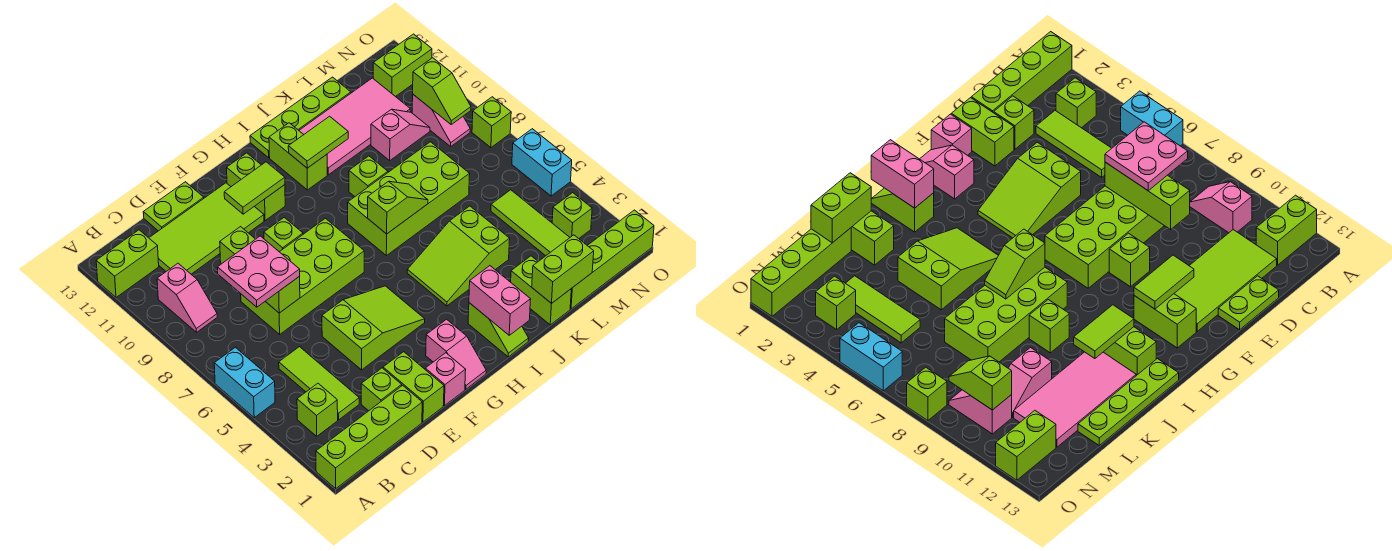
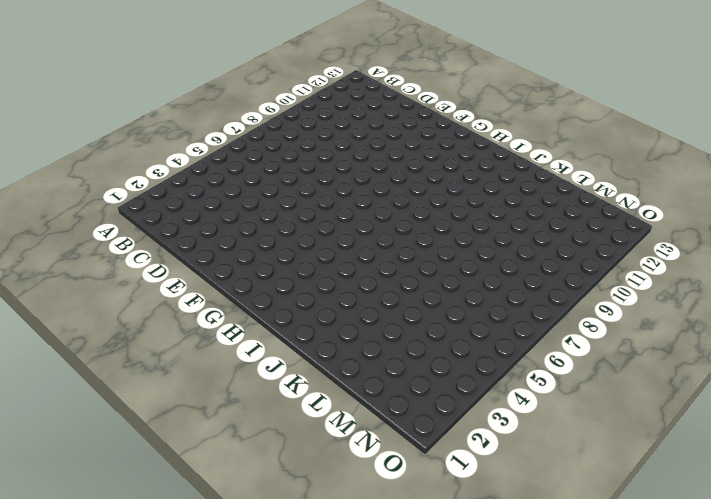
none -> lime brick A1:D1 level 1
none -> cyan brick A5:A6 level 1
none -> lime brick A12:B12 level 1
none -> lime brick B3 level 1

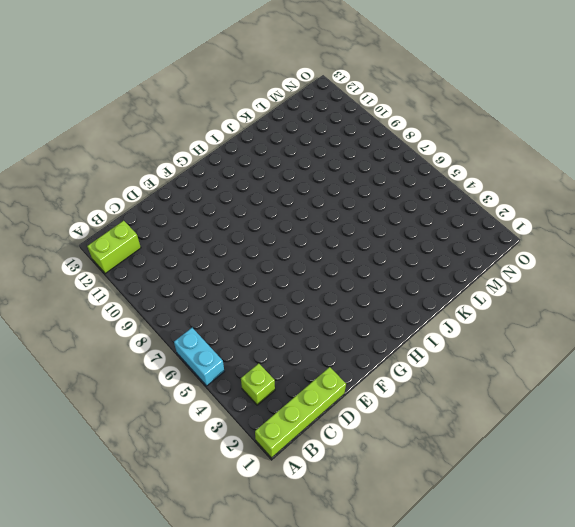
none -> pink slope B9:B10 level 1 top 10
none -> lime tile C3:C5 level 1
none -> lime tile C11:F12 level 1
none -> lime brick D2 level 1

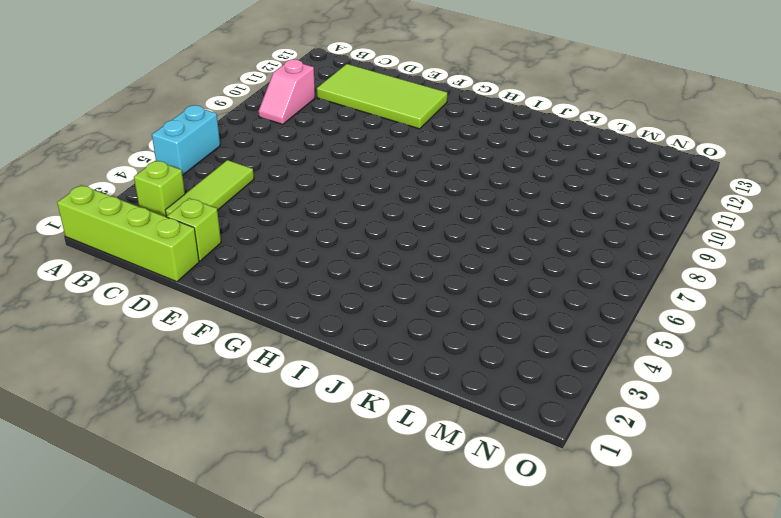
none -> lime brick A12:B12 level 1
none -> lime brick D7:G8 level 1
none -> lime plate D13:E13 level 1
none -> lime brick E1:E2 level 1

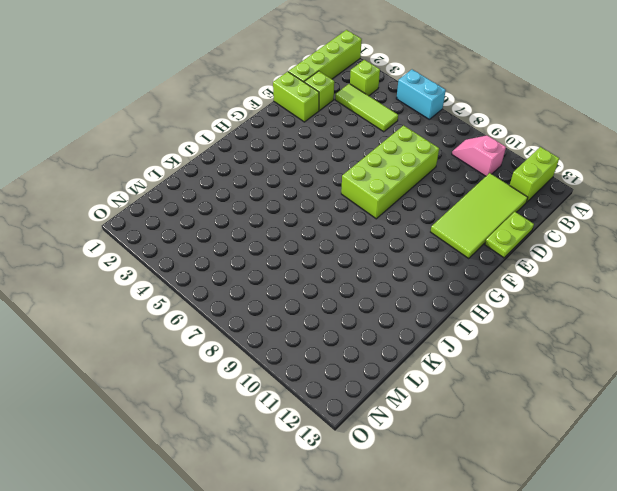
none -> lime slope E4:G5 level 1 top E
none -> pink brick F1 level 1
none -> lime brick F9 level 1
none -> pink slope G1:G2 level 1 top 2

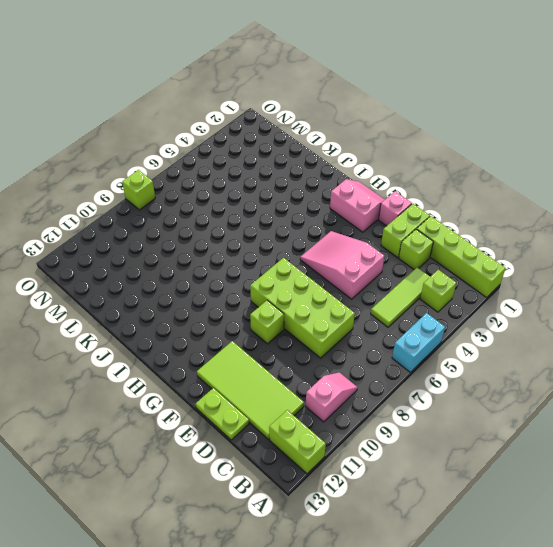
pink slope E4:G5 level 1 top E -> lime slope E4:G5 level 1 top E
pink slope G1:H2 level 1 top 2 -> pink slope G1:G2 level 1 top 2
none -> lime brick G11:G12 level 1
none -> lime slope I1:I2 level 1 top 2
none -> lime slope I4:K5 level 1 top K
none -> lime brick I7:L8 level 1

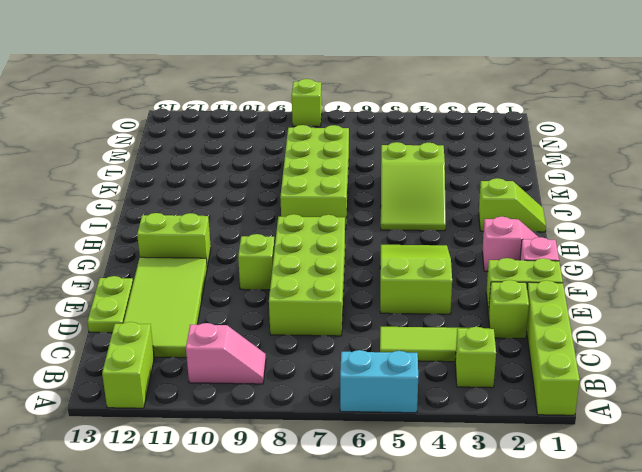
none -> lime brick I11:I12 level 1
none -> lime plate I13:L13 level 1
none -> lime brick J9 level 1
none -> pink tile J11:M12 level 1

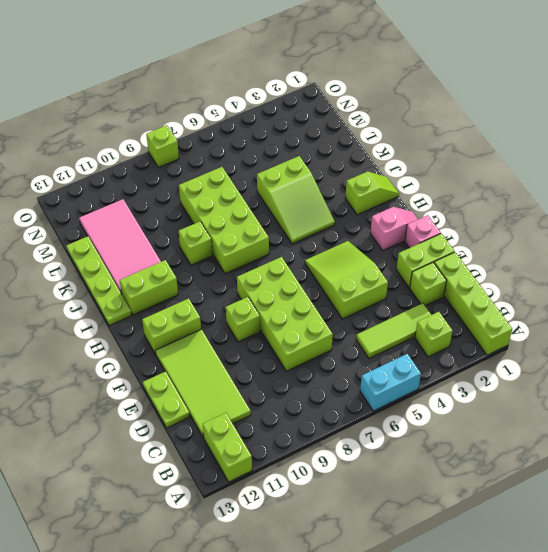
none -> pink slope B9:B10 level 1 top 10
none -> lime brick K1:K2 level 1
none -> lime brick L1:O1 level 1
none -> pink slope L10:M10 level 1 top L

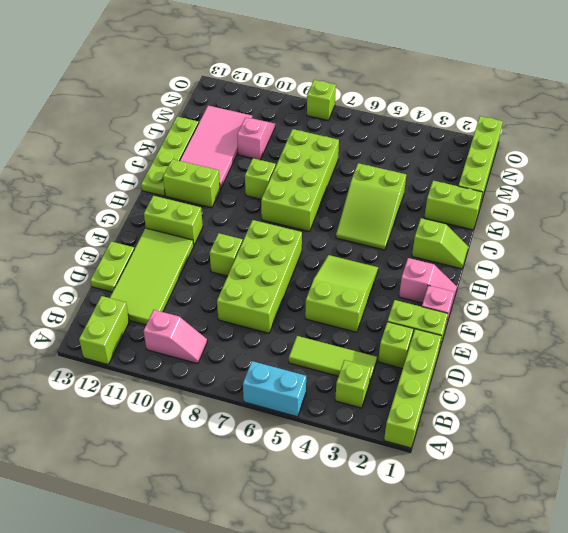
none -> lime tile M3:M5 level 1
none -> lime brick N3 level 1
none -> pink slope N9:N10 level 1 top 10
none -> lime brick N12:O12 level 1

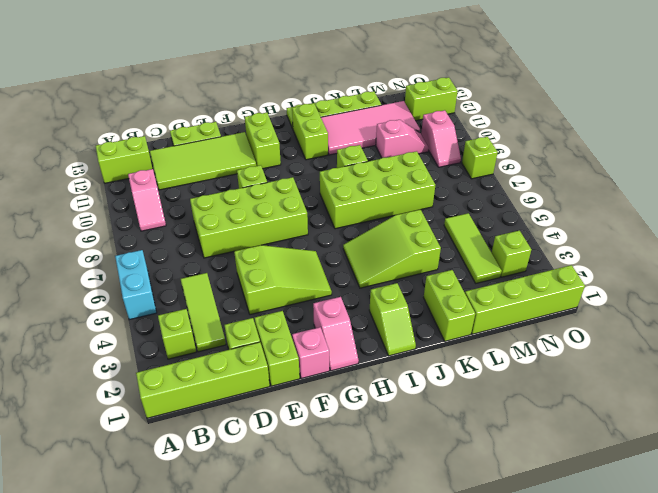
none -> cyan brick O5:O6 level 1
none -> lime brick D7:D9 level 2
none -> lime tile F11:G11 level 2
none -> pink brick I1:I2 level 2

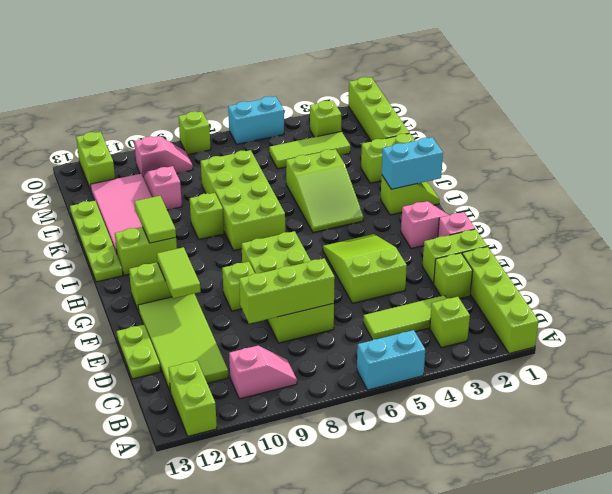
cyan brick I1:I2 level 2 -> pink brick I1:I2 level 2
none -> lime slope I7:J7 level 2 top I
none -> lime brick K1:L1 level 2
none -> lime slope N9:N10 level 2 top 10
none -> pink plate C7:D8 level 3

